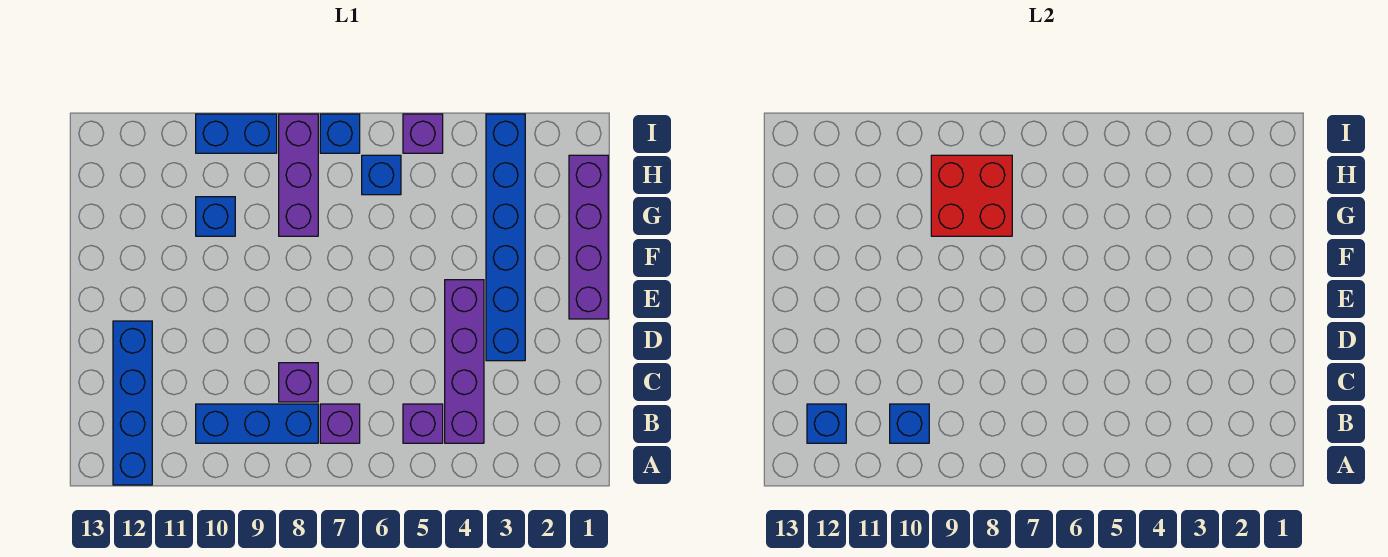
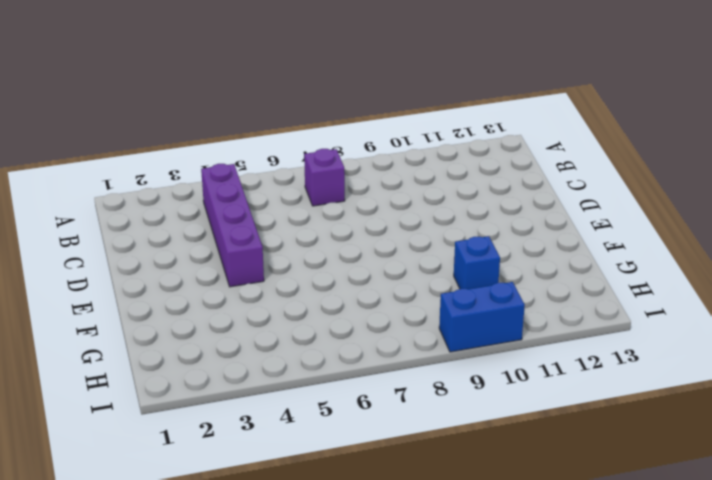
none -> blue brick A12:D12 level 1
none -> purple brick B5 level 1
none -> blue brick B8:B10 level 1

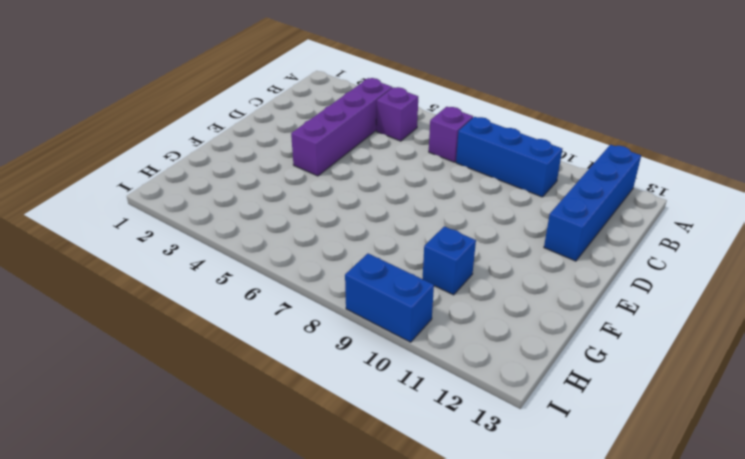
none -> purple brick C8 level 1
none -> blue brick D3:I3 level 1
none -> purple brick E1:H1 level 1

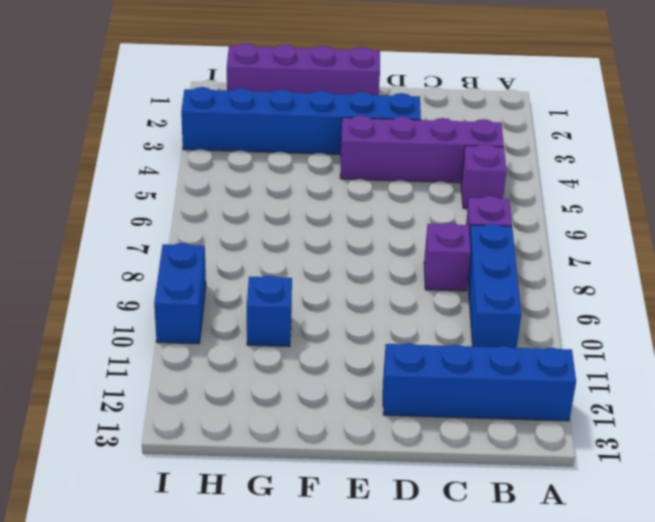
none -> purple brick G8:I8 level 1
none -> blue brick H6 level 1
none -> purple brick I5 level 1

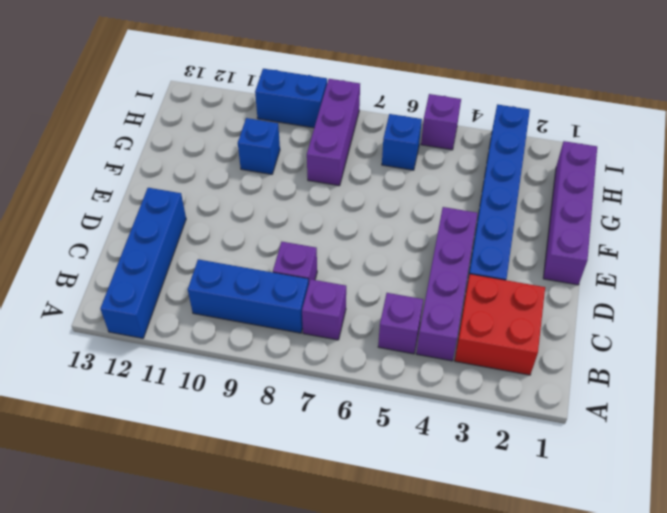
red brick B2:C3 level 1 -> red brick G8:H9 level 2
none -> blue brick I7 level 1
none -> blue brick B10 level 2
none -> blue brick B12 level 2

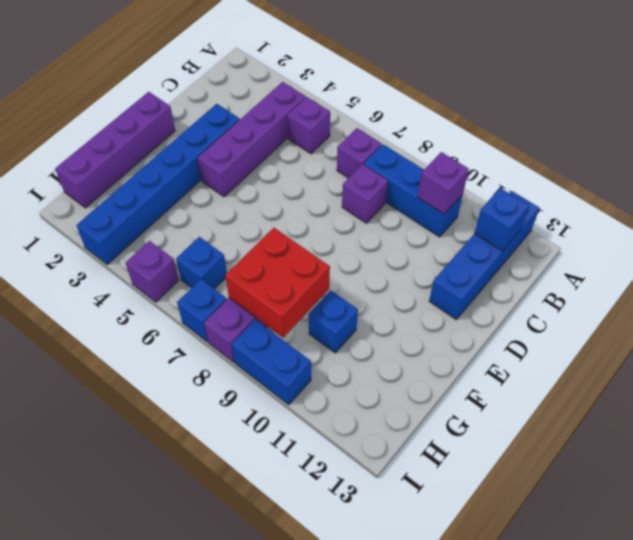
purple brick B10 level 2 -> blue brick B10 level 2

